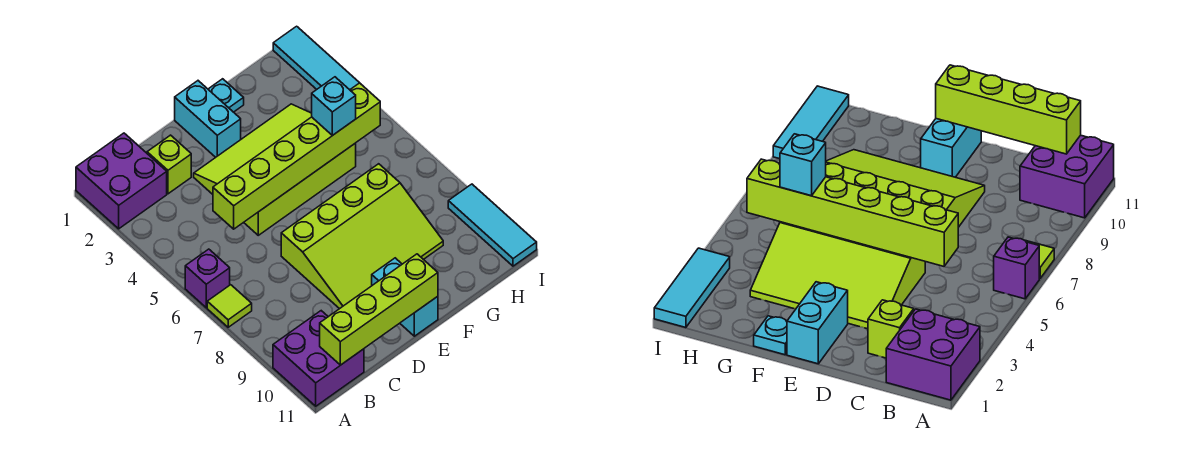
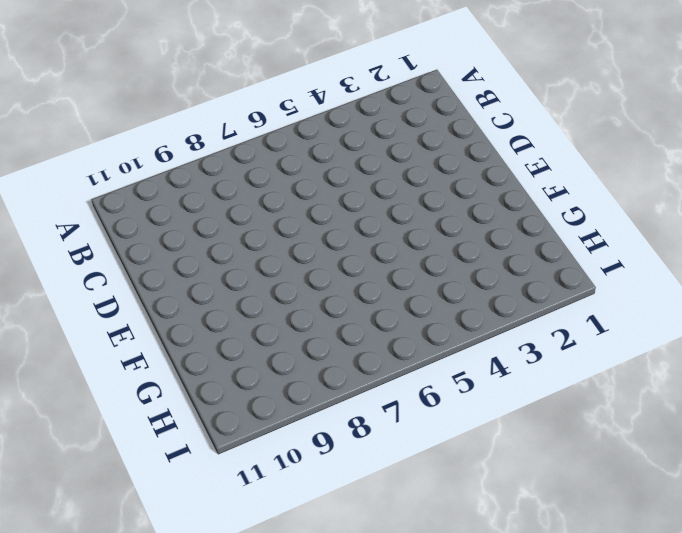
none -> purple brick A1:B2 level 1
none -> purple brick A6 level 1
none -> lime tile A7 level 1

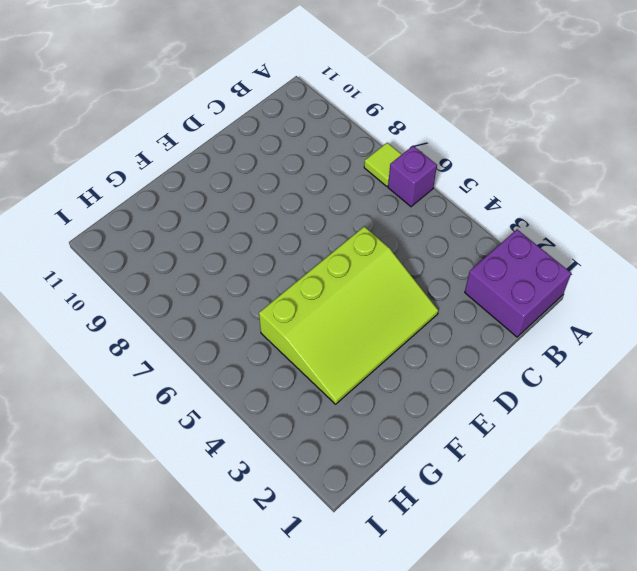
none -> purple brick A10:B11 level 1
none -> lime brick C2 level 1
none -> lime slope D7:G9 level 1 top 7

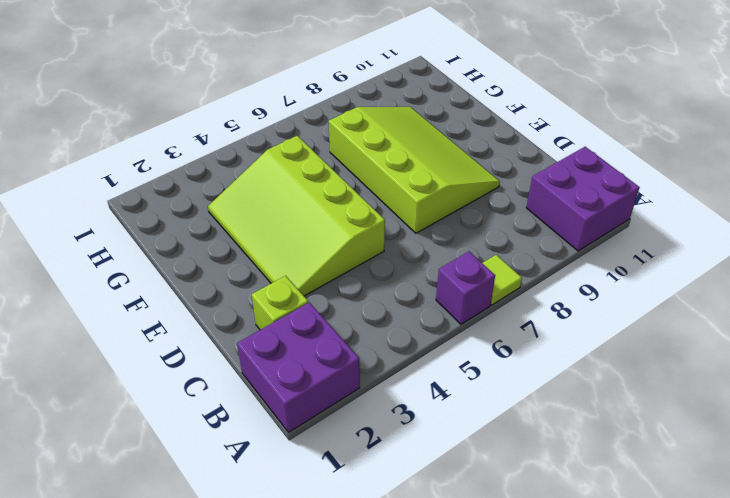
none -> cyan brick E1:E2 level 1
none -> cyan brick E10:E11 level 1
none -> cyan plate F1 level 1

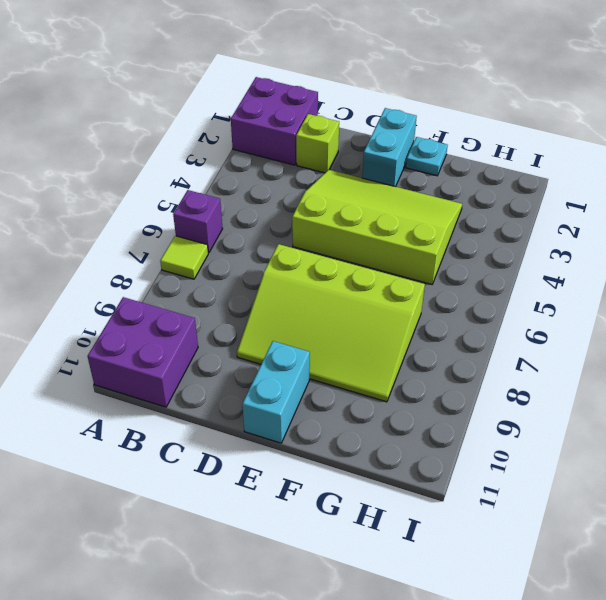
none -> cyan tile I1:I3 level 1
none -> cyan tile I9:I11 level 1
none -> lime brick B11:E11 level 2

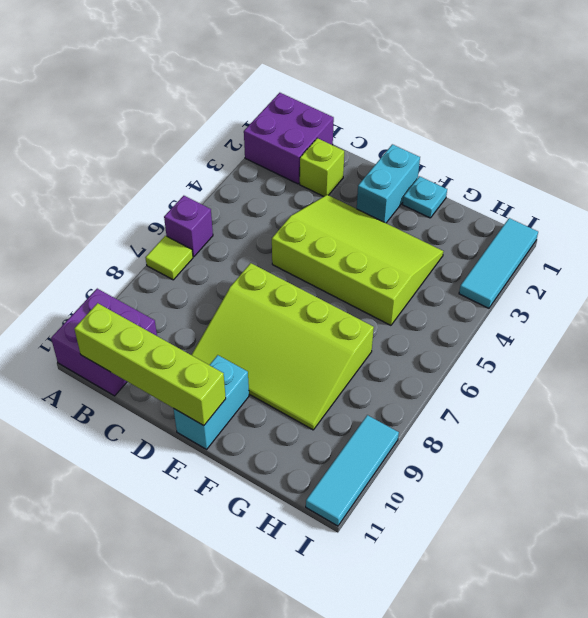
none -> lime brick C5:H5 level 2
none -> cyan brick G5 level 3

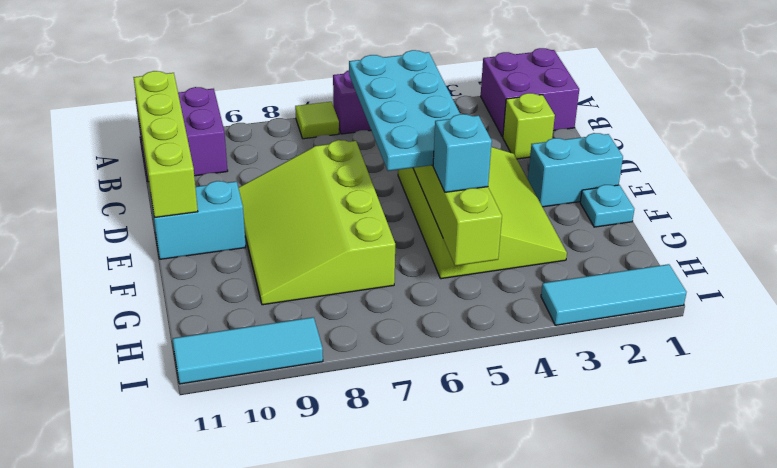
cyan plate C5:F6 level 3 -> none

